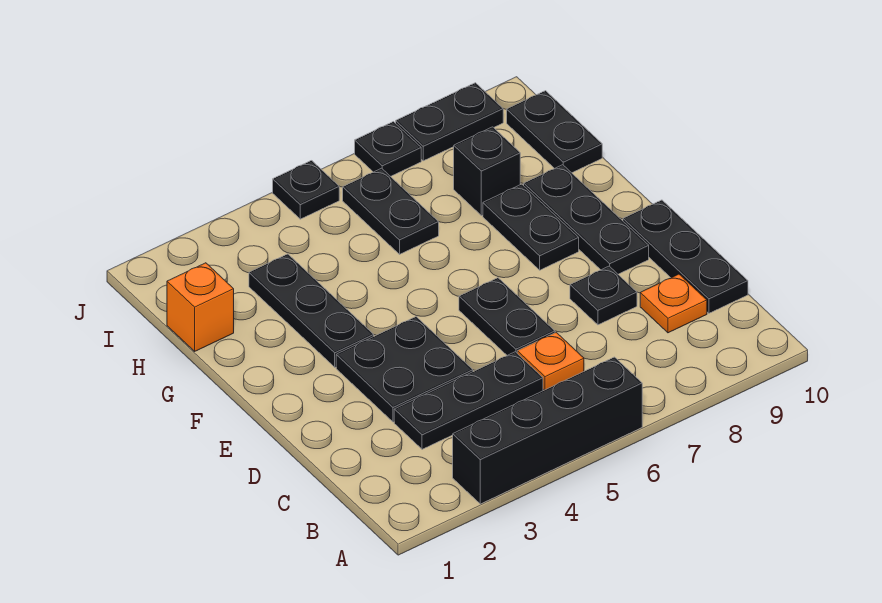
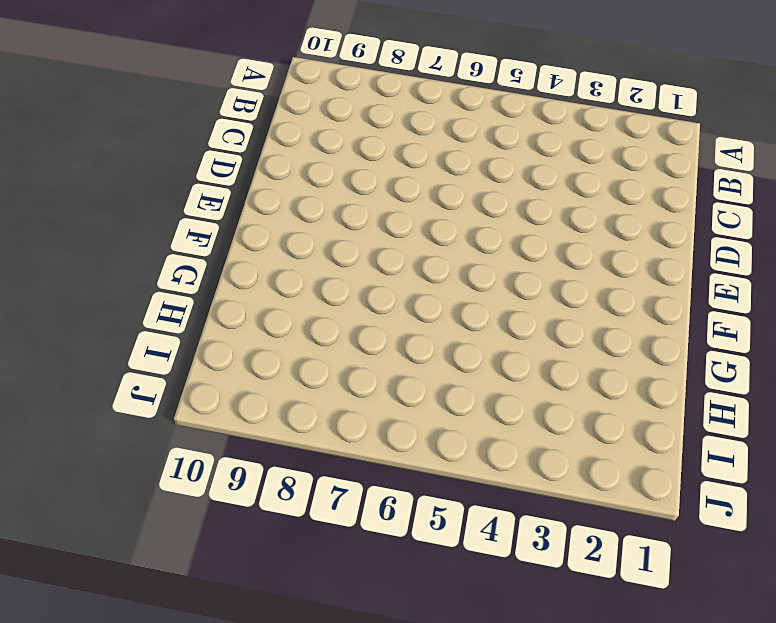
none -> black brick A3:A6 level 1
none -> black plate C3:C5 level 1
none -> orange plate C6 level 1

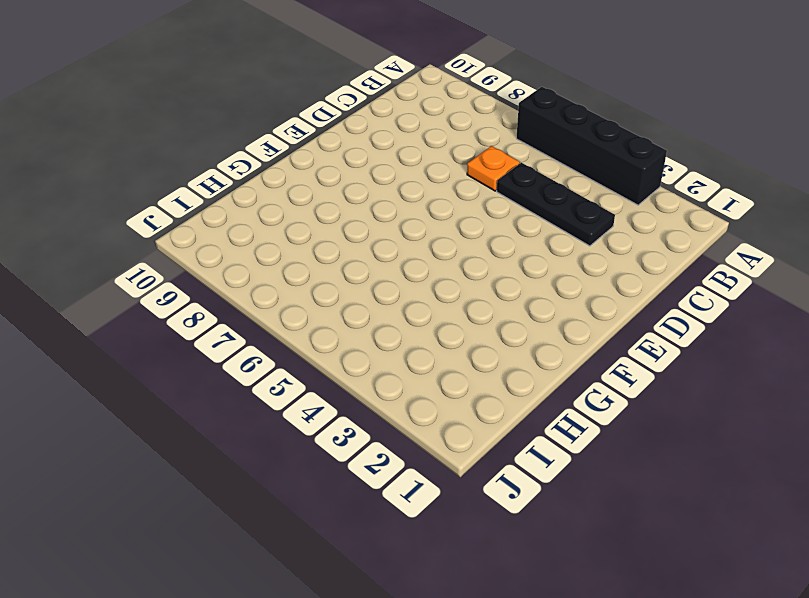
none -> orange plate C9 level 1
none -> black plate C10:E10 level 1
none -> black plate D3:E4 level 1

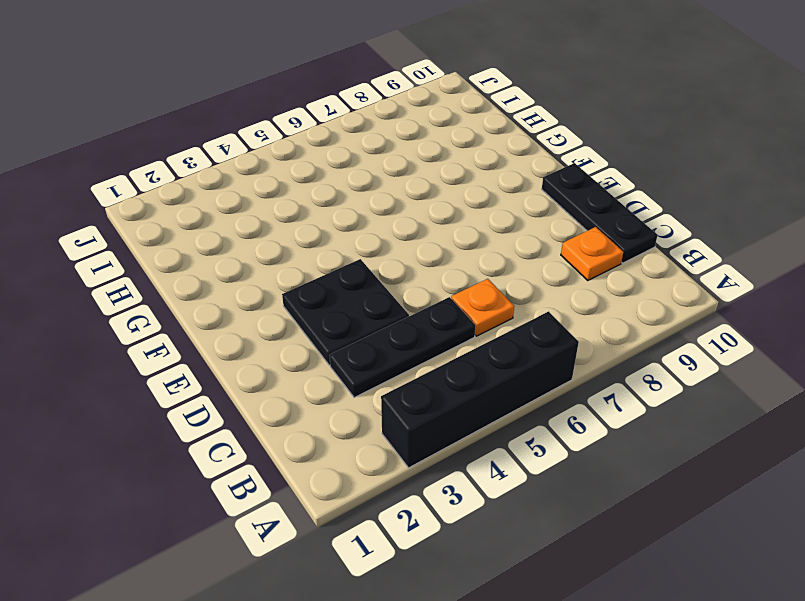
none -> black plate D6:E6 level 1
none -> black plate D8 level 1
none -> black plate E9:G9 level 1

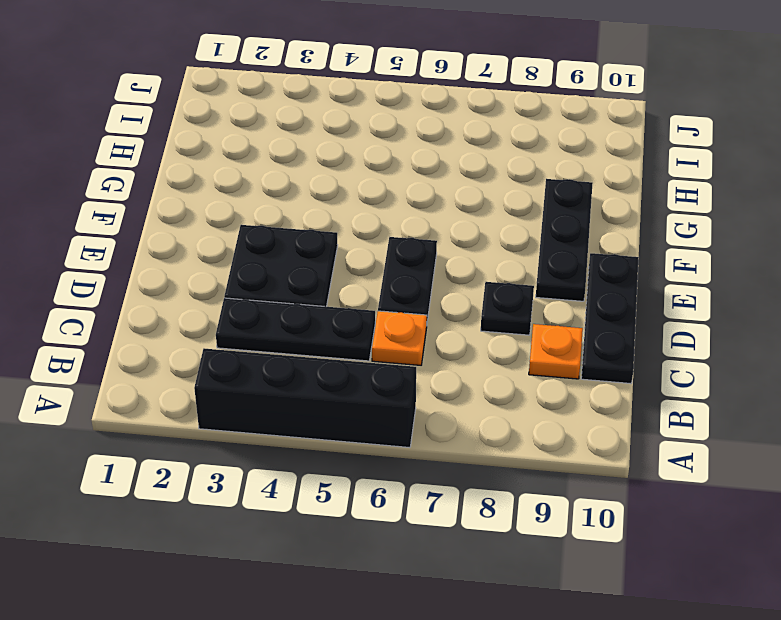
none -> black plate F3:H3 level 1
none -> black plate F8:G8 level 1
none -> orange brick H1 level 1

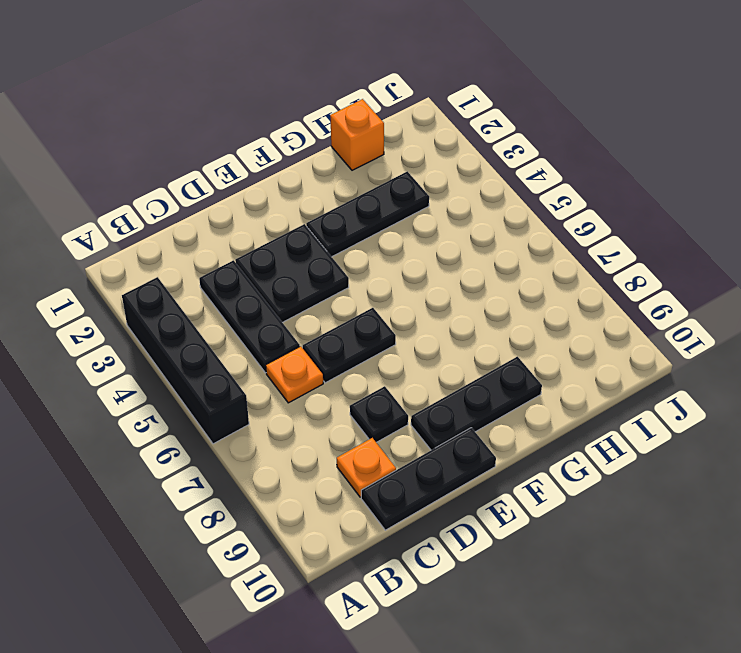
none -> black plate F8:G8 level 1
none -> black plate H6:I6 level 1
none -> black brick H8 level 1

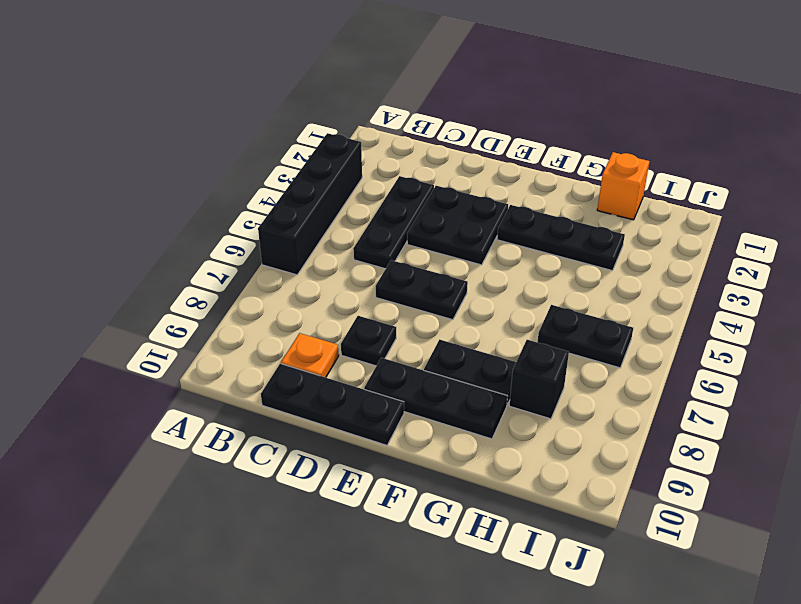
none -> orange plate C6 level 1
none -> black plate H10:I10 level 1
none -> black plate J5 level 1

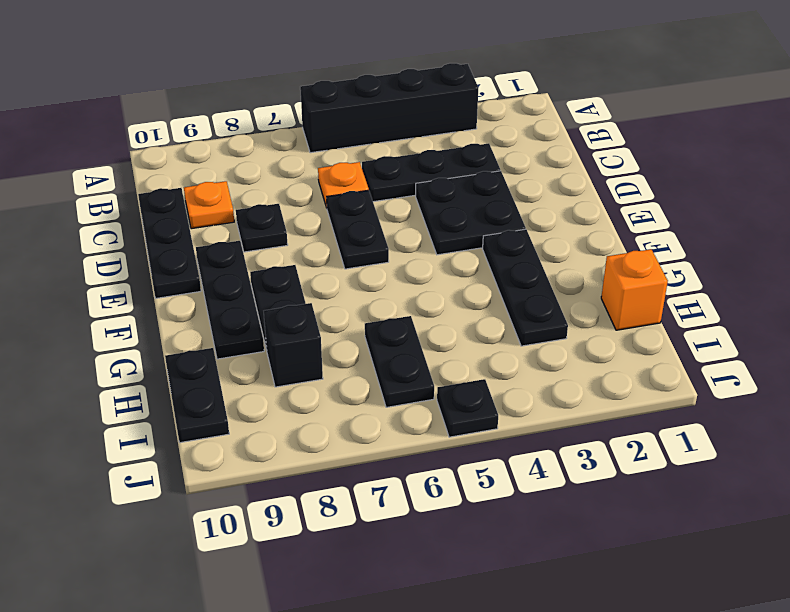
none -> black plate J7 level 1
none -> black plate J8:J9 level 1

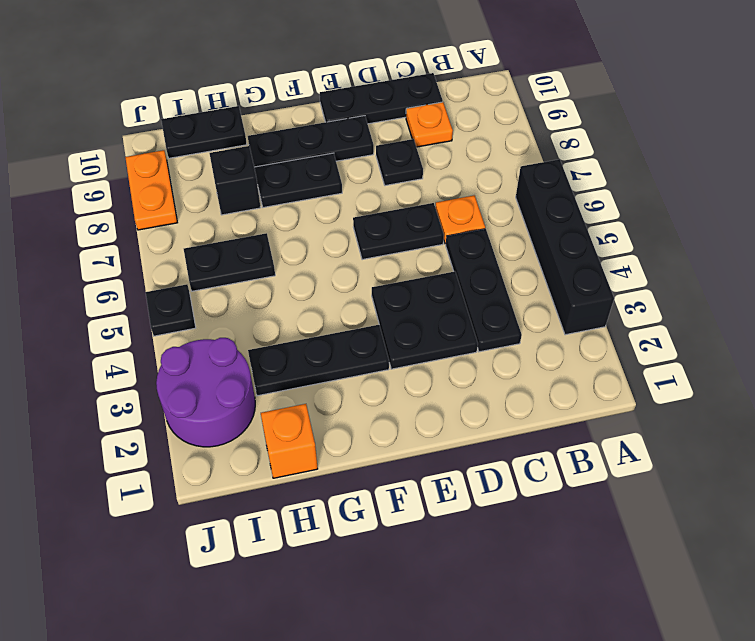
purple round brick I2:J3 level 1 -> none
orange plate J8:J9 level 1 -> black plate J8:J9 level 1
none -> black plate J7 level 1

